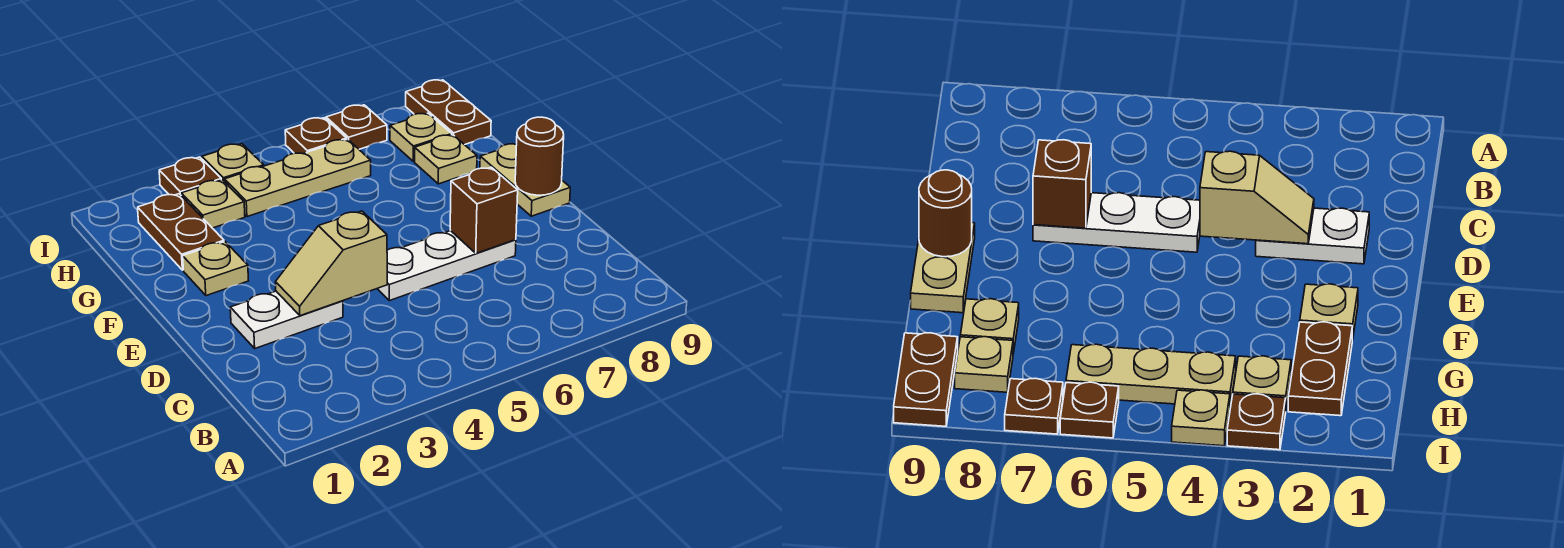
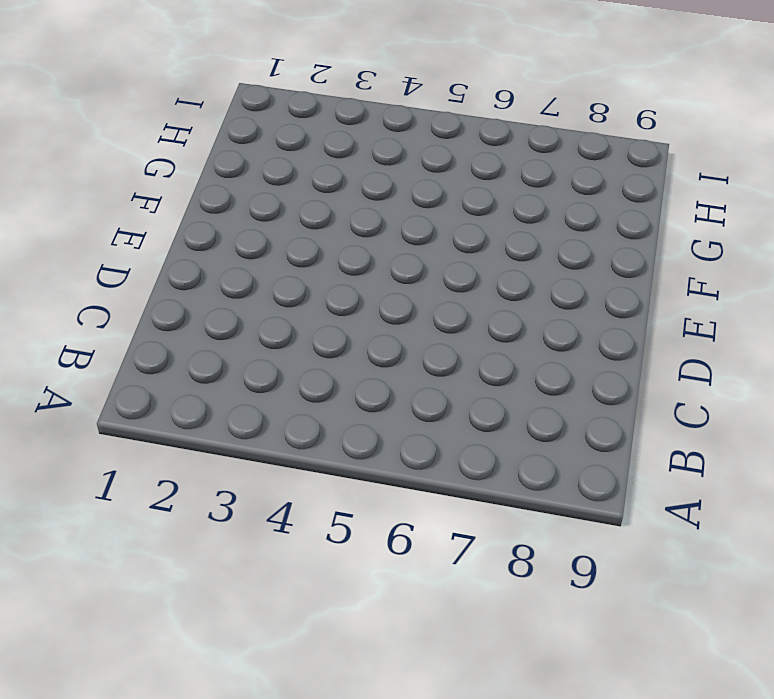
none -> white plate D2:D3 level 1
none -> white plate D5:D7 level 1
none -> tan plate E9:F9 level 1

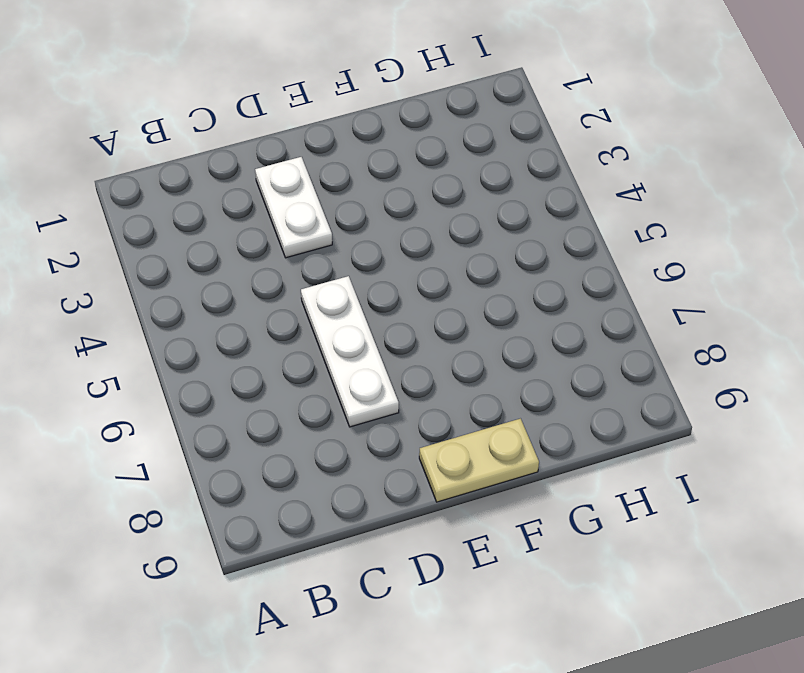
none -> tan plate F2 level 1
none -> brown plate G2:H2 level 1
none -> tan plate G8 level 1

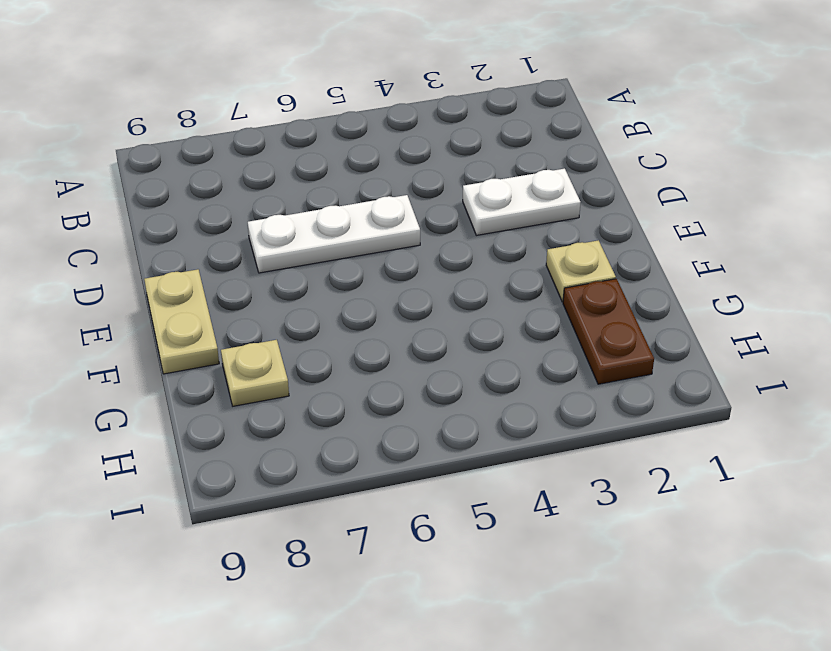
none -> tan plate H3 level 1
none -> tan plate H4:H6 level 1
none -> tan plate H8 level 1

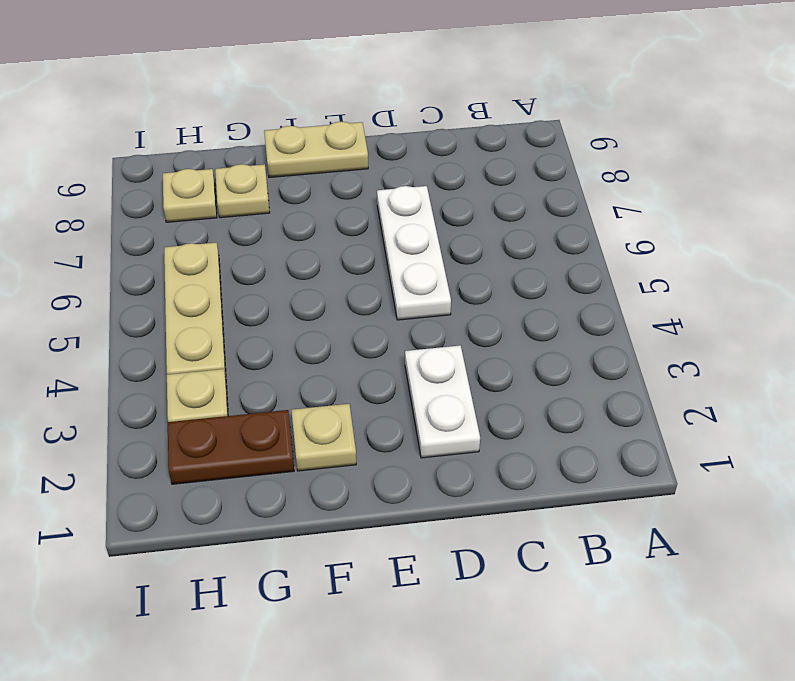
none -> brown plate H9:I9 level 1
none -> brown plate I3 level 1
none -> tan plate I4 level 1

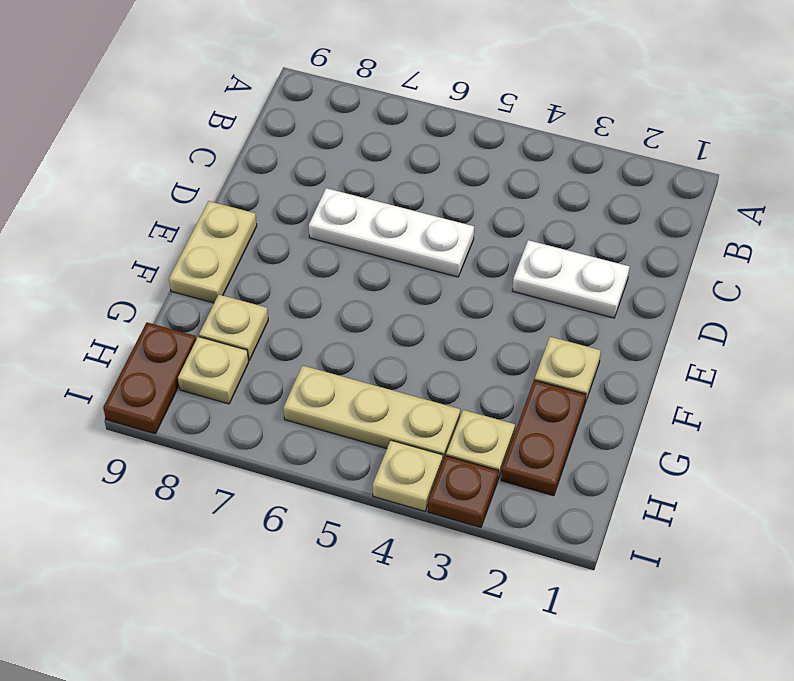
none -> brown plate I6 level 1
none -> brown plate I7 level 1
none -> tan slope D3:D4 level 2 top 4

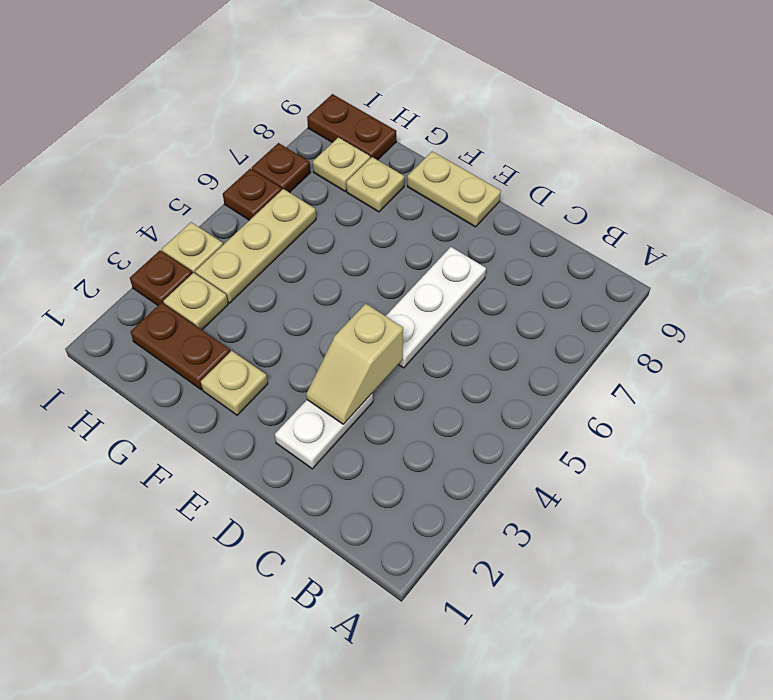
none -> brown brick D7 level 2
none -> brown round brick E9 level 2

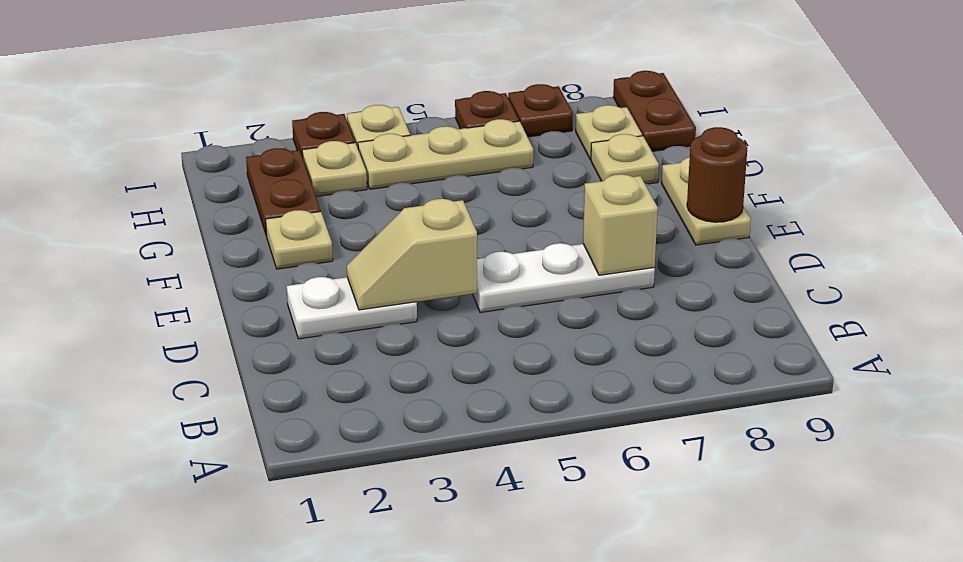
tan brick D7 level 2 -> brown brick D7 level 2

